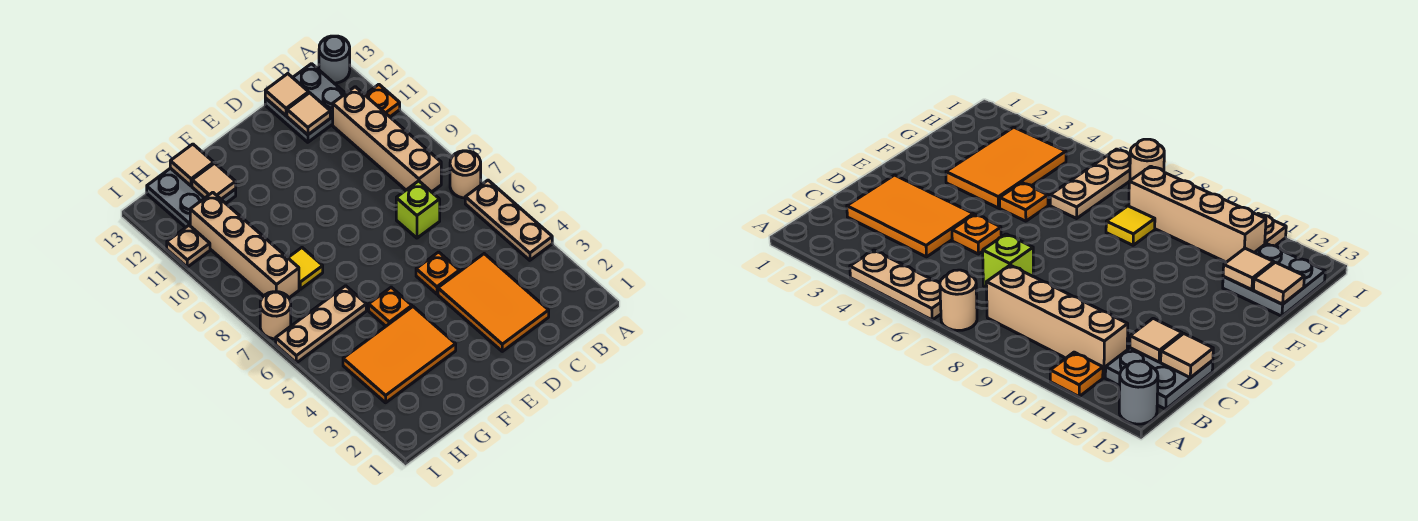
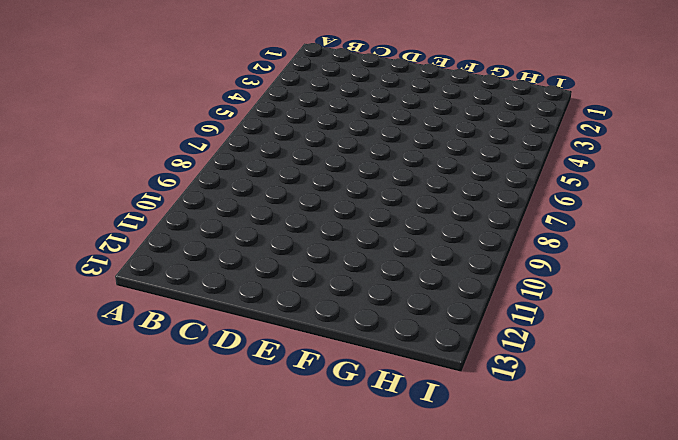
none -> tan plate A4:A6 level 1
none -> tan round brick A7 level 1
none -> orange plate A11 level 1

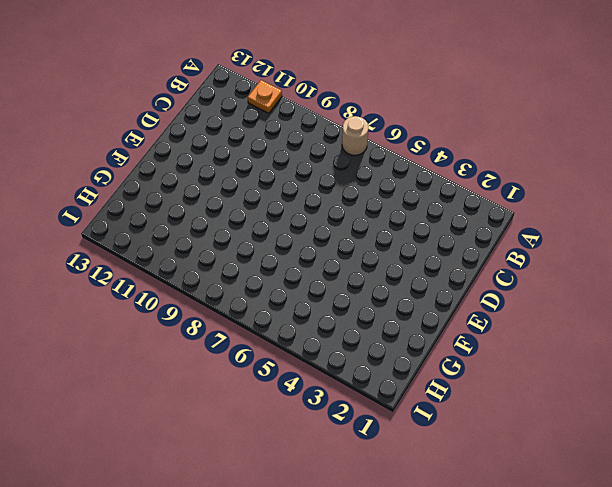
none -> tan plate A4:A6 level 1
none -> grey round brick A13 level 1
none -> tan brick B8:B11 level 1

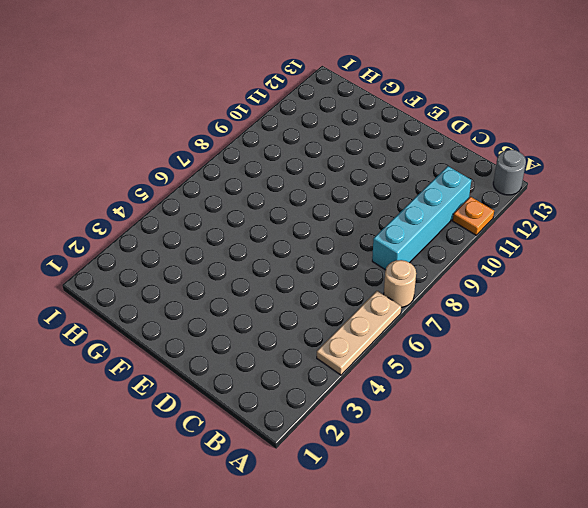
cyan brick B8:B11 level 1 -> tan brick B8:B11 level 1
none -> grey plate B12:C13 level 1
none -> orange tile C2:D4 level 1
none -> lime brick C7 level 1

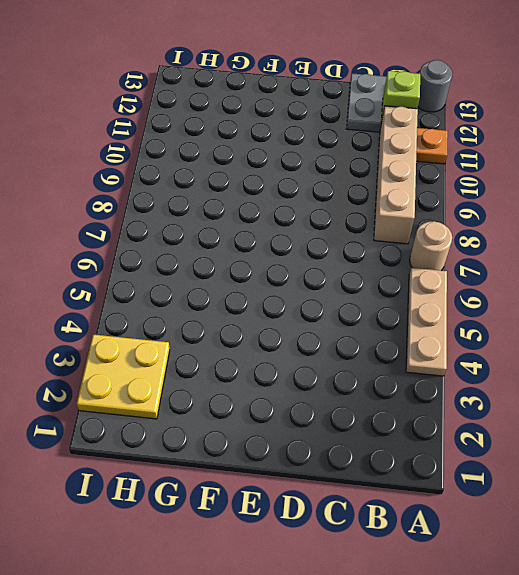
lime brick B12 level 2 -> lime brick C7 level 1
yellow plate H2:I3 level 1 -> orange tile F3:H4 level 1
none -> orange tile C2:D4 level 1
none -> orange plate D5 level 1
none -> orange plate F5 level 1

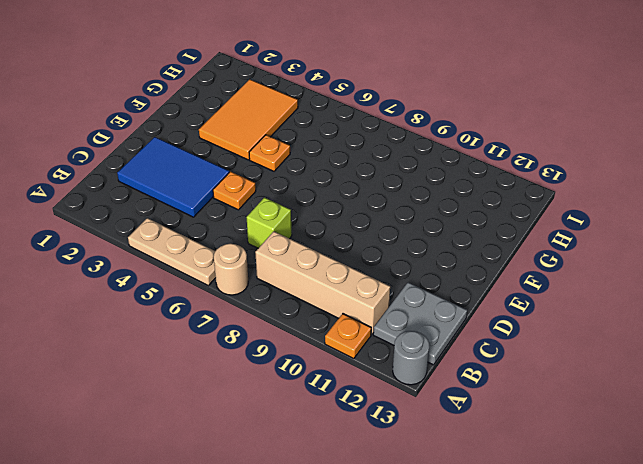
blue tile C2:D4 level 1 -> orange tile C2:D4 level 1
none -> tan plate G6:I6 level 1
none -> yellow tile G8 level 1
none -> grey plate G12:H13 level 1

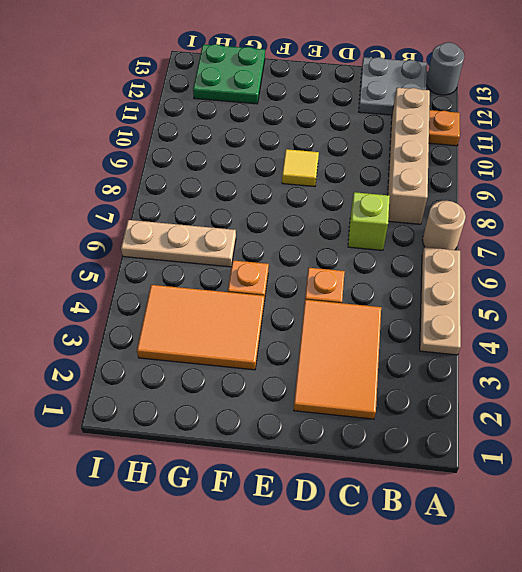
yellow tile E9 level 1 -> yellow tile G8 level 1
green plate G12:H13 level 1 -> grey plate G12:H13 level 1
none -> tan brick H8:H11 level 1
none -> tan round brick I7 level 1
none -> tan plate I11 level 1

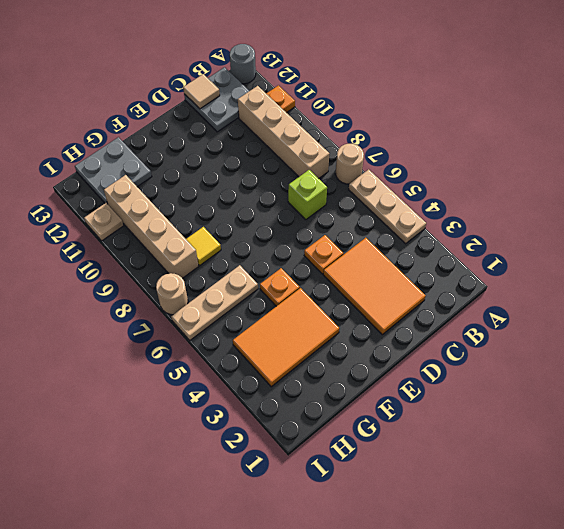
none -> tan tile C12 level 2
none -> tan tile G12 level 2
none -> tan tile G13 level 2

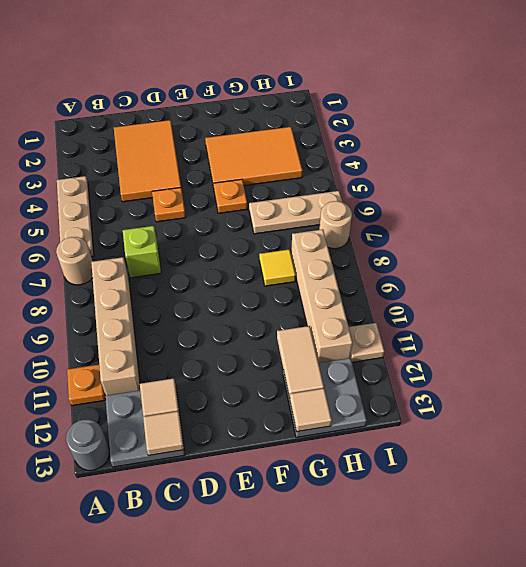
tan tile G11:G12 level 2 -> tan tile G12 level 2

